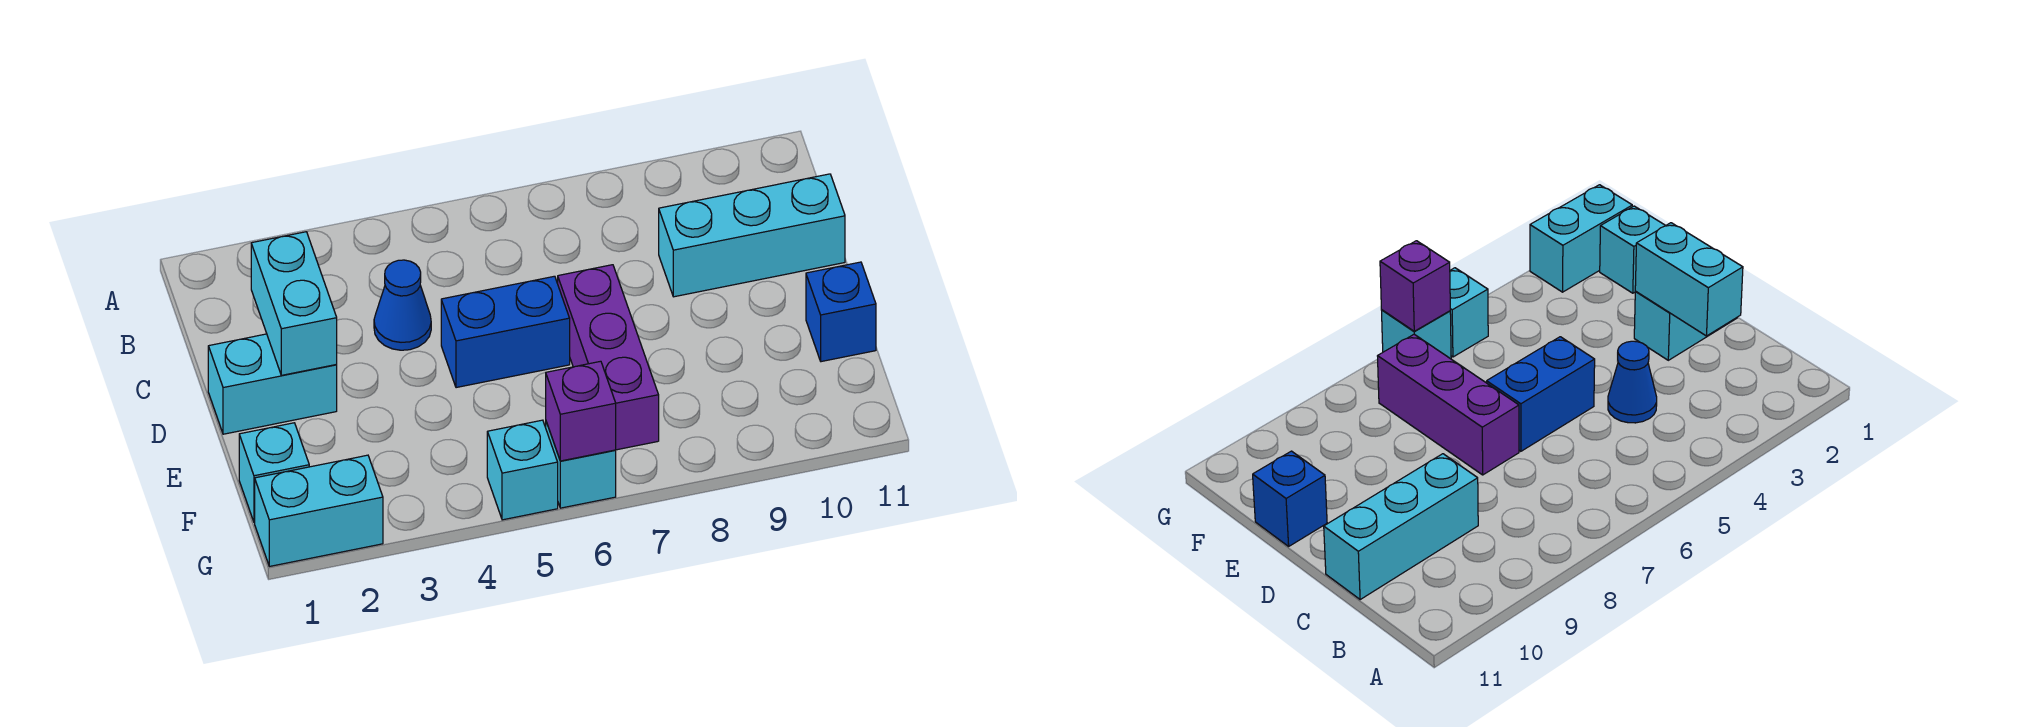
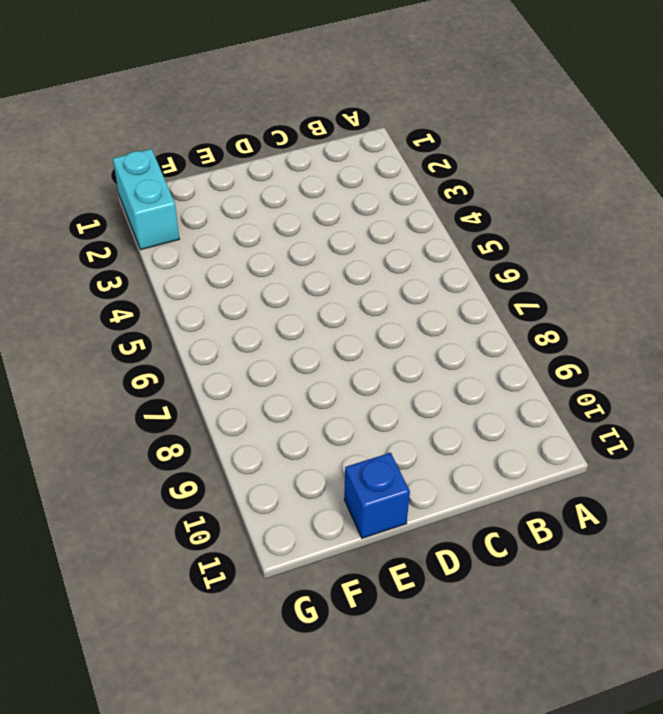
none -> blue cone C4 level 1
none -> cyan brick C9:C11 level 1
none -> cyan brick D1:D2 level 1

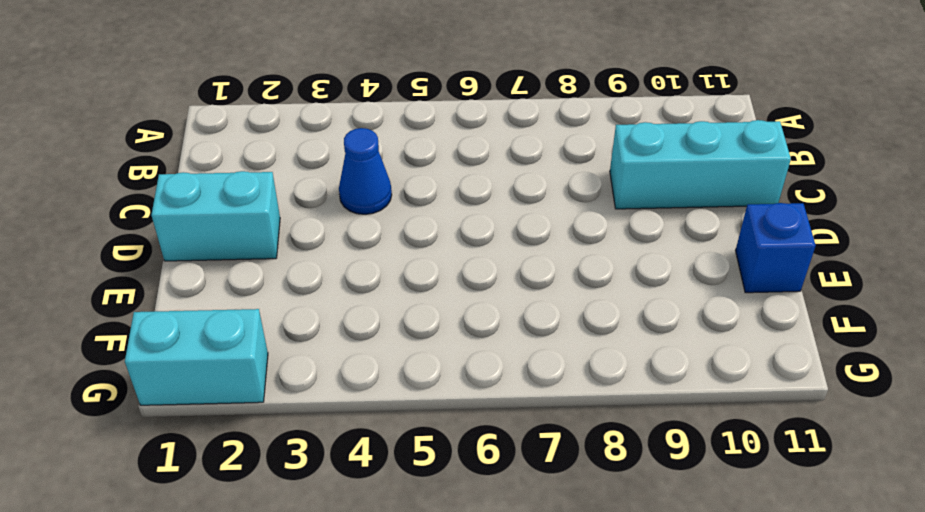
none -> blue brick D5:D6 level 1
none -> purple brick D7:F7 level 1
none -> cyan brick F1 level 1

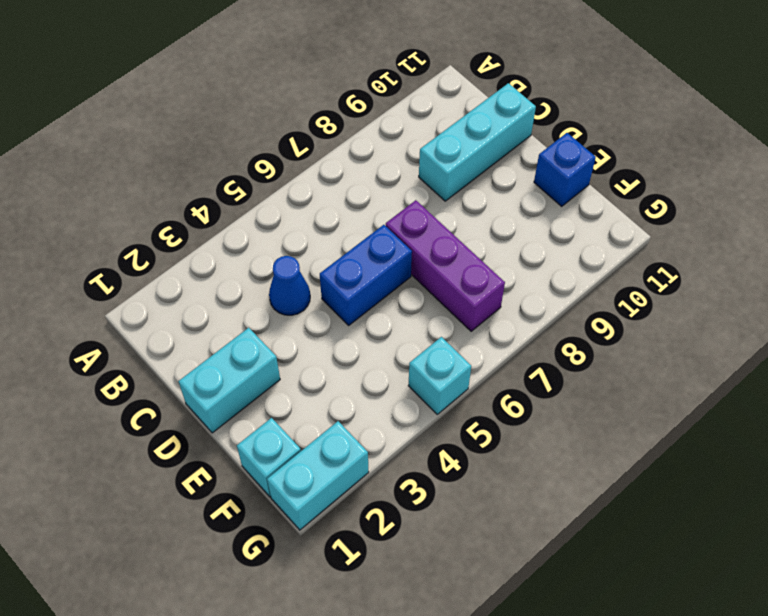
none -> cyan brick G6 level 1
none -> cyan brick C2:D2 level 2
none -> purple brick G6 level 2

